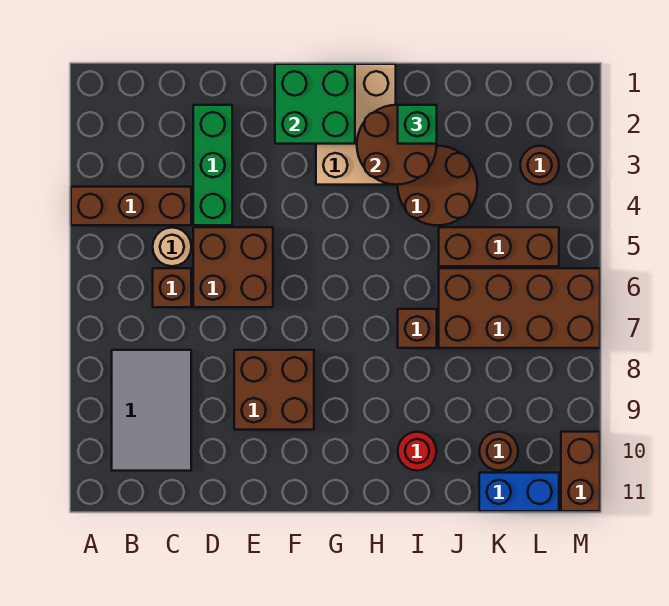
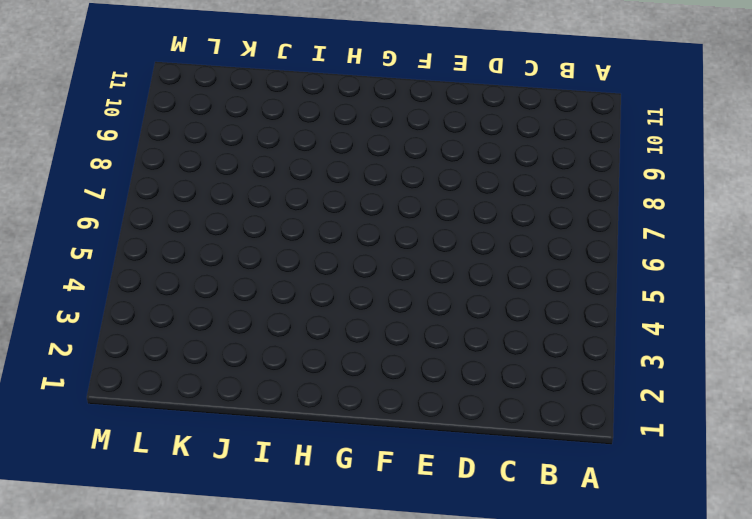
none -> brown brick A4:C4 level 1
none -> grey tile B8:C10 level 1
none -> tan round brick C5 level 1

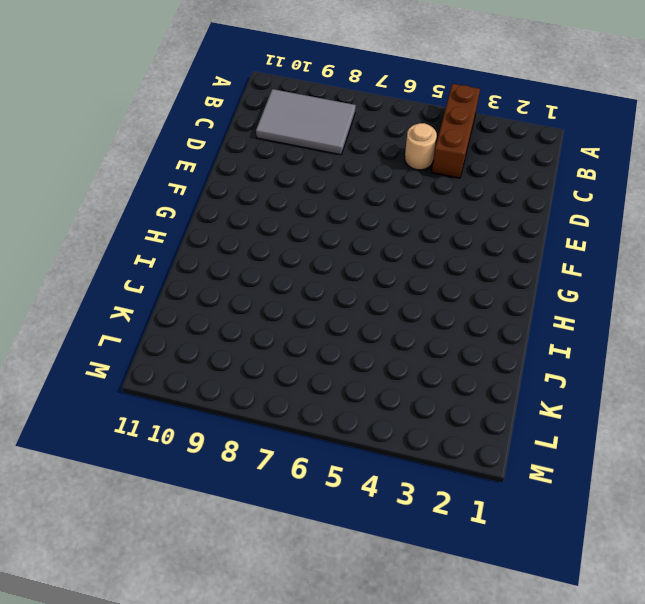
none -> brown brick C6 level 1
none -> green brick D2:D4 level 1
none -> brown brick D5:E6 level 1

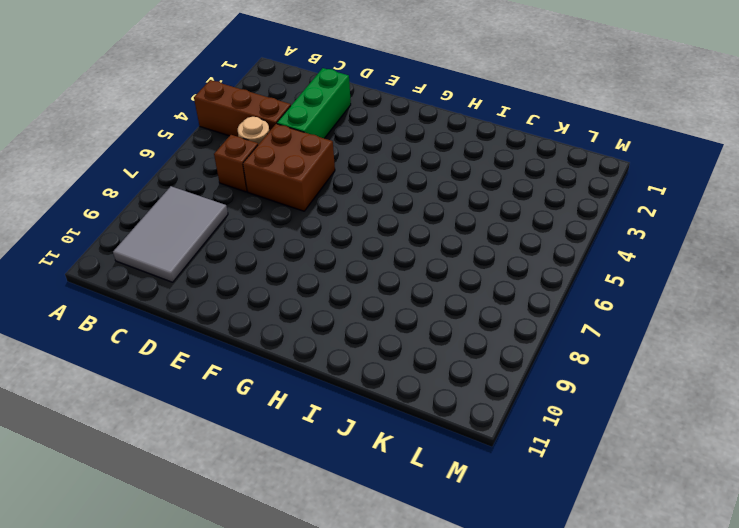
none -> brown brick E8:F9 level 1
none -> tan brick G1:H3 level 1
none -> brown round brick I3:J4 level 1

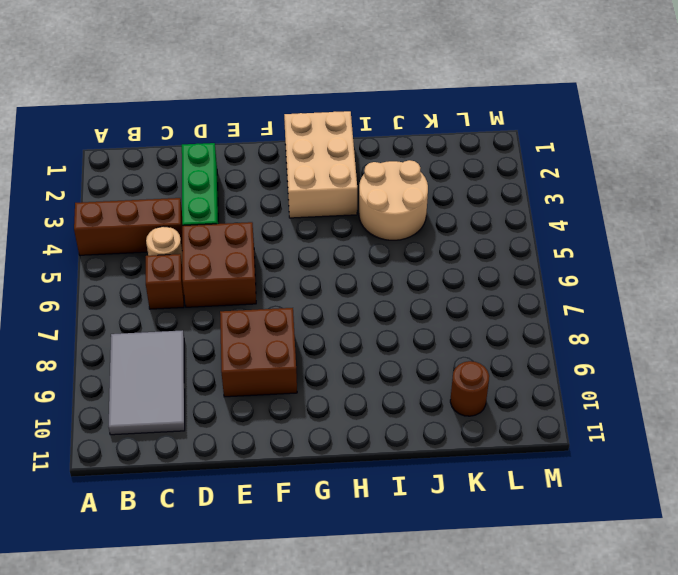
tan round brick I3:J4 level 1 -> brown round brick I3:J4 level 1
none -> brown brick I7 level 1
none -> red round brick I10 level 1
none -> brown brick J5:L5 level 1

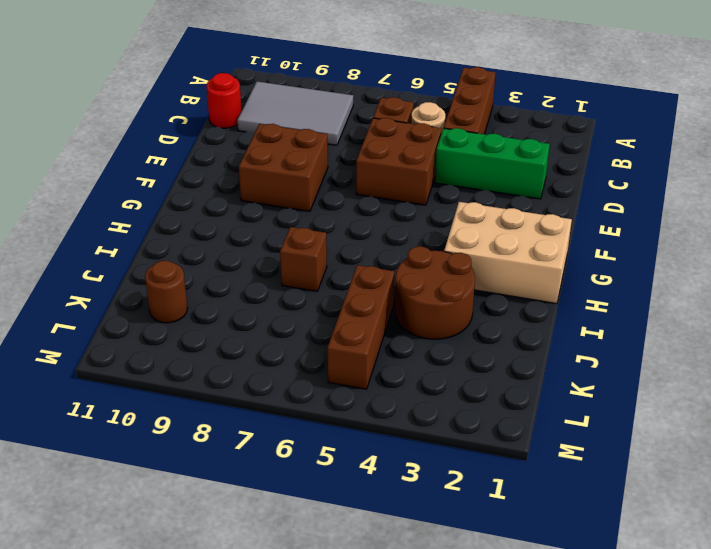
red round brick C11 level 1 -> red round brick I10 level 1
none -> brown brick J6:M7 level 1
none -> blue brick K11:L11 level 1
none -> brown round brick L3 level 1

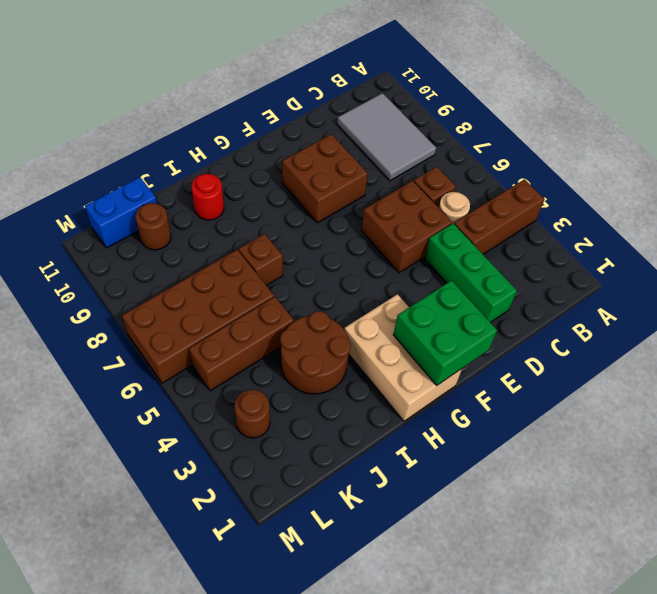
none -> brown brick M10:M11 level 1
none -> brown round brick H2:I3 level 2
none -> green brick I2 level 3

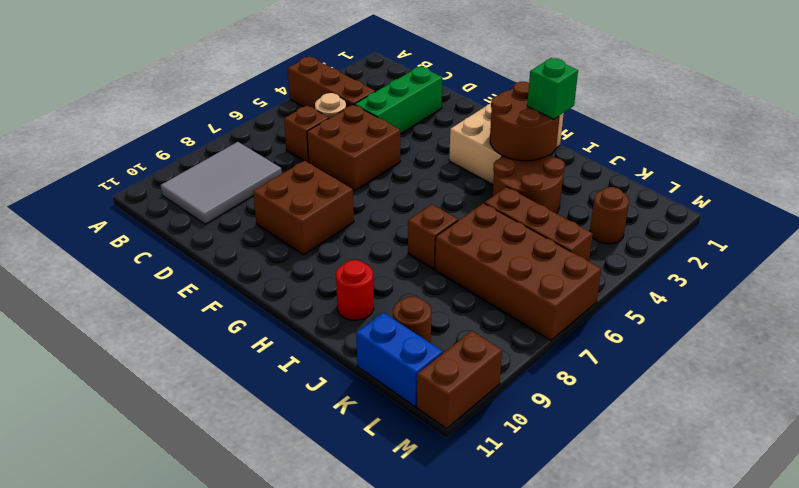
none -> green brick F1:G2 level 2

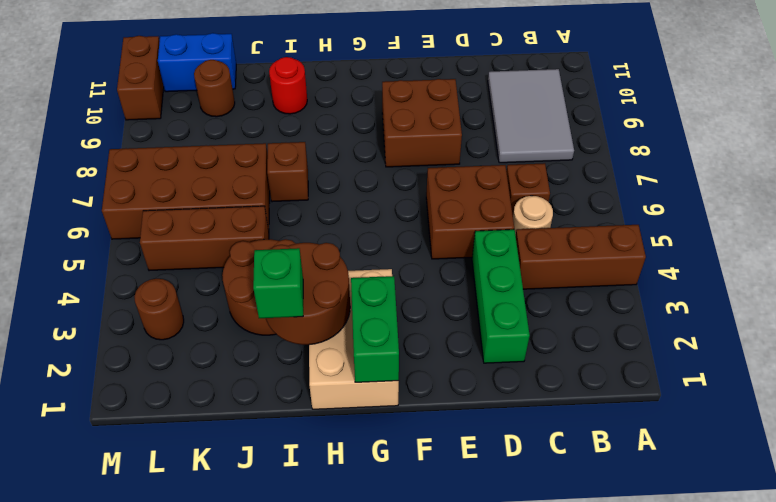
green brick G1:G2 level 2 -> green brick F1:G2 level 2

